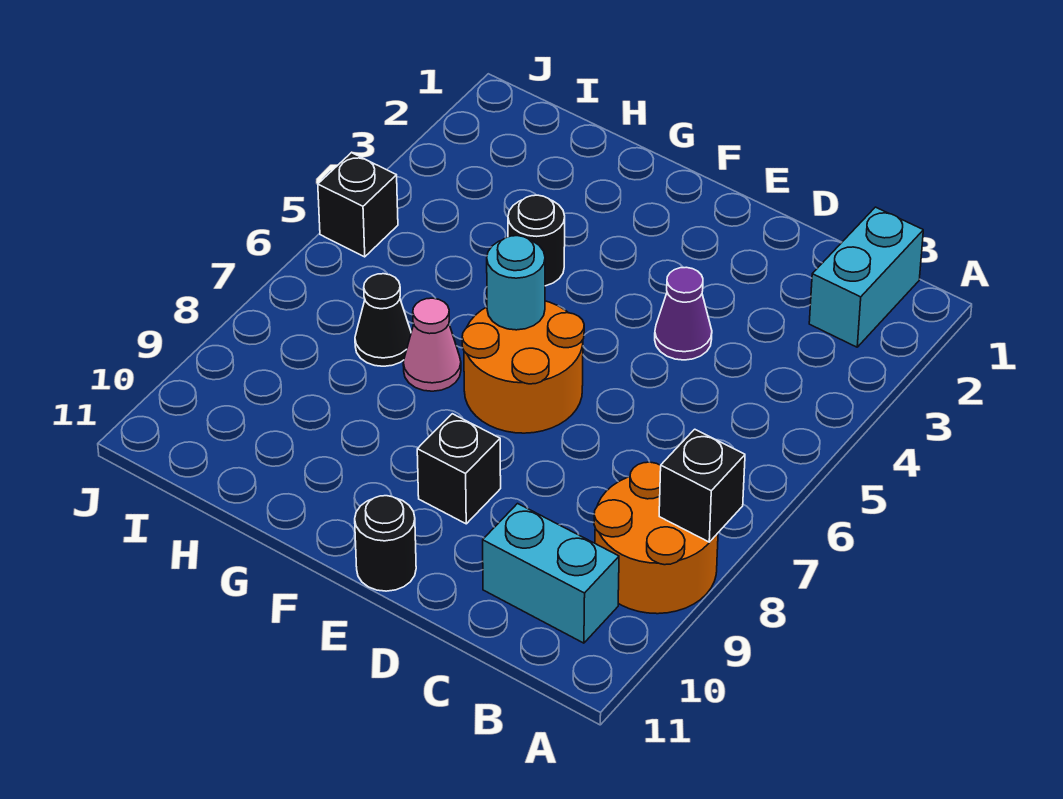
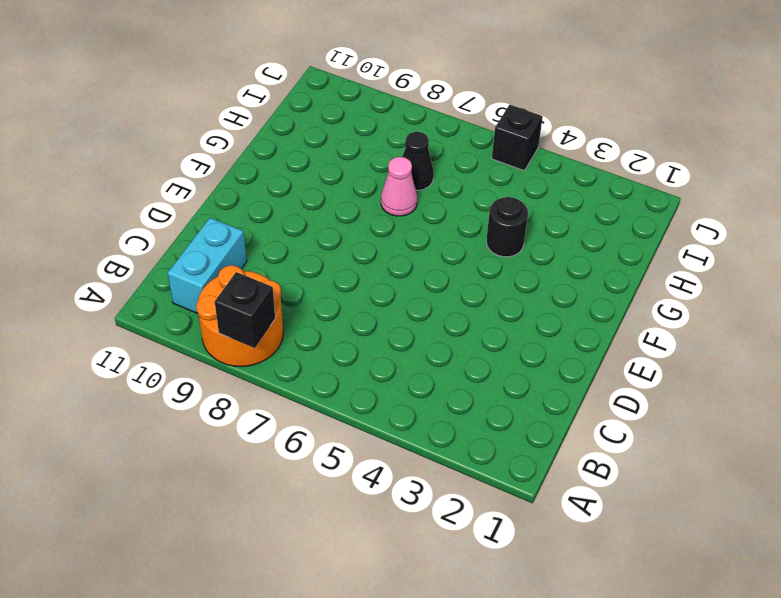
none -> cyan brick B1:B2 level 1
none -> purple cone D4 level 1
none -> orange round brick E6:F7 level 1

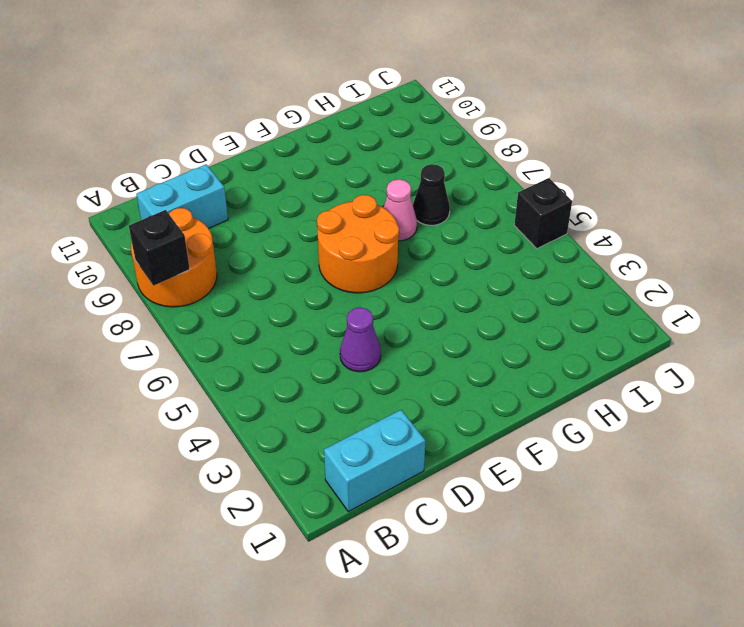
cyan brick B1:C1 level 1 -> cyan brick B1:B2 level 1
none -> black brick E9 level 1
none -> black round brick E11 level 1
none -> black round brick G4 level 1

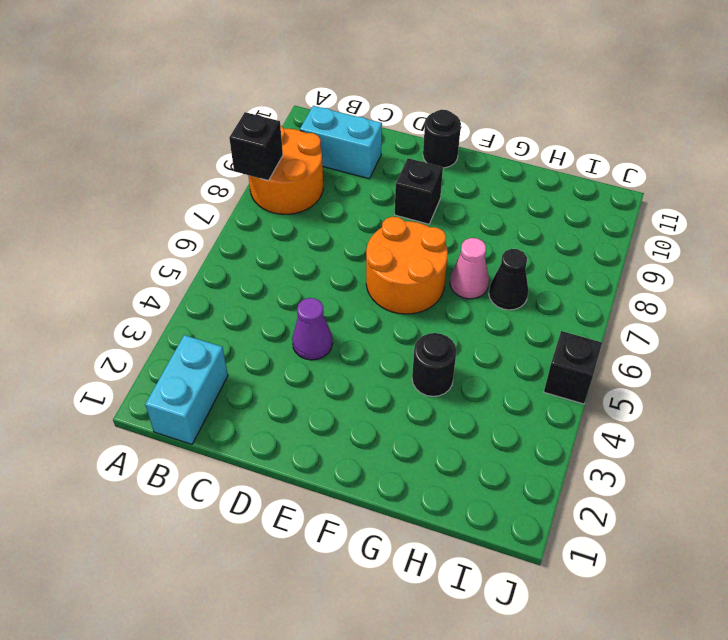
none -> cyan round brick F6 level 2

